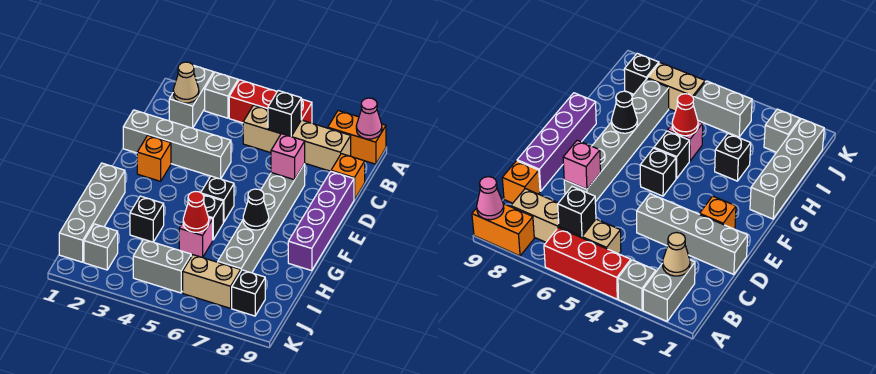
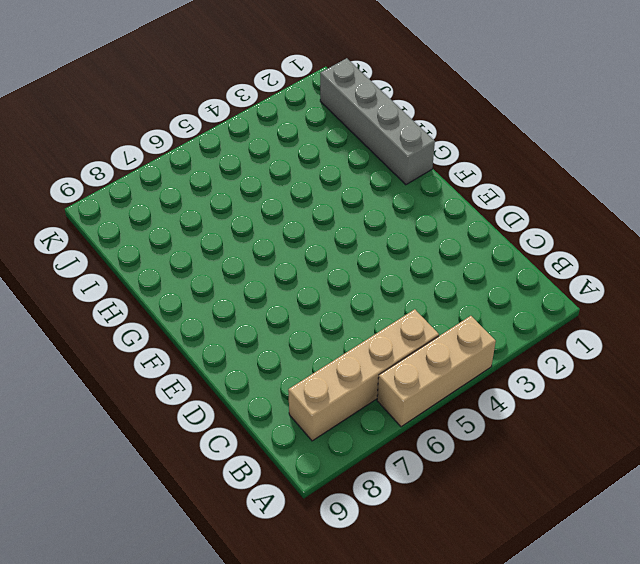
tan brick A4:A6 level 1 -> red brick A4:A6 level 1
none -> grey brick A2:B2 level 1
none -> grey brick A3 level 1
none -> orange brick A8:A9 level 1

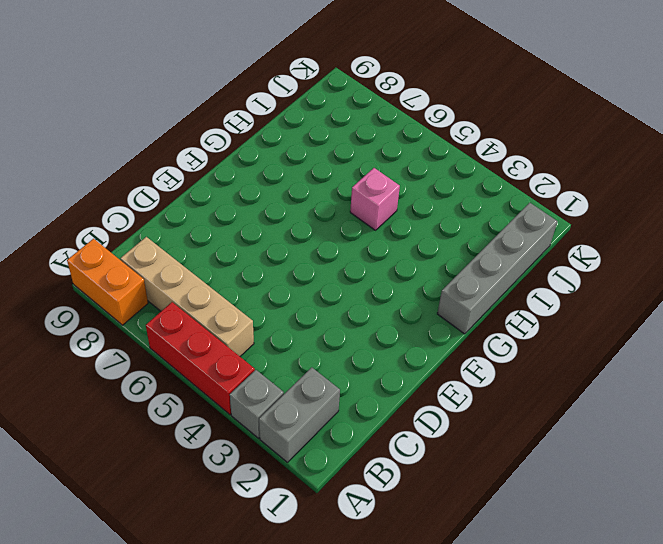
none -> orange brick C9 level 1
none -> grey brick D1:D4 level 1
none -> grey brick D7:I7 level 1

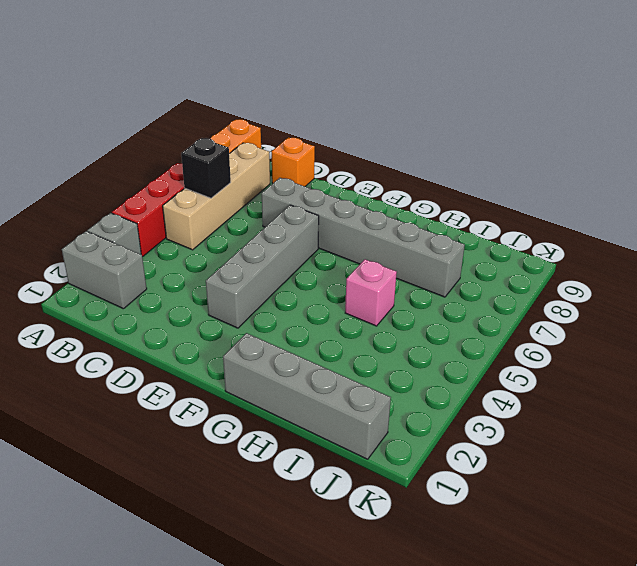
grey brick E3:E6 level 1 -> grey brick D1:D4 level 1
none -> purple brick D9:G9 level 1
none -> orange brick E2 level 1
none -> black brick F5 level 1

